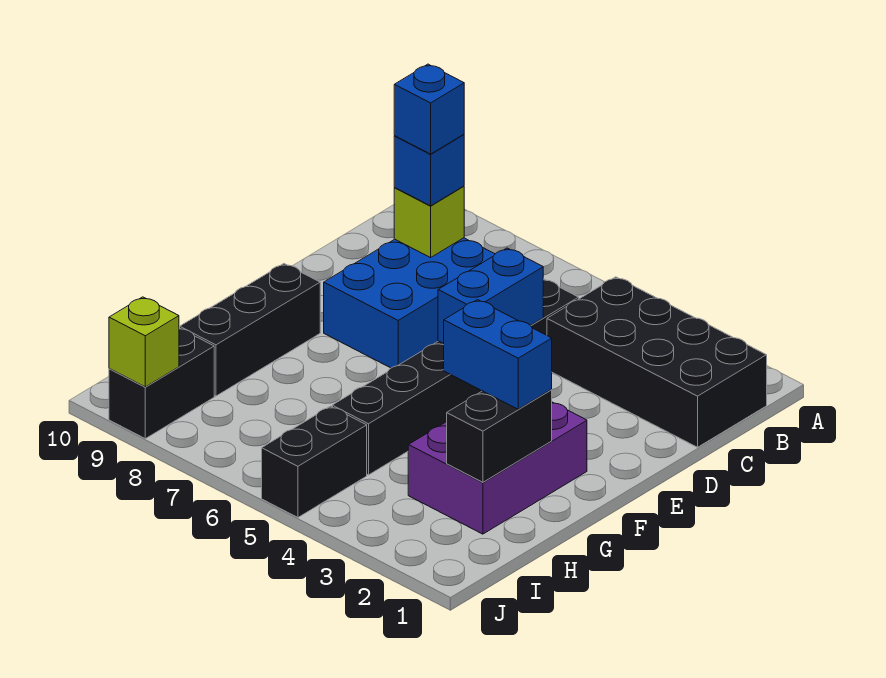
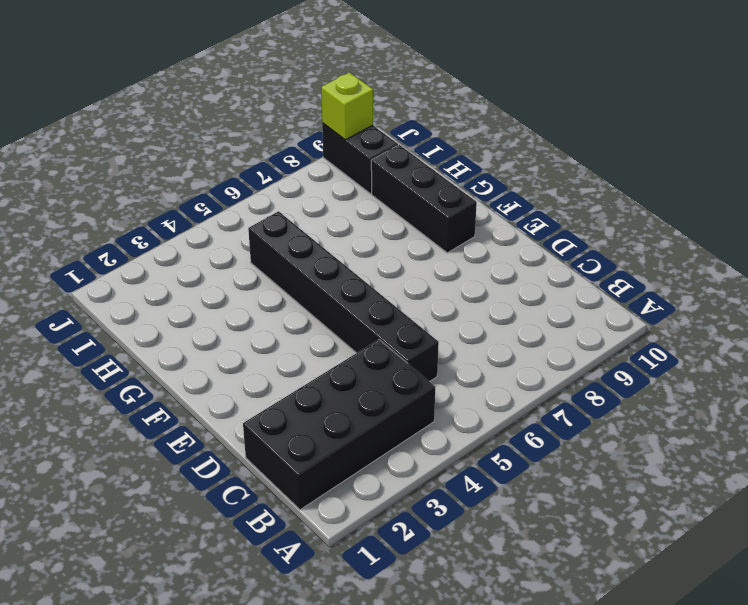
none -> blue brick C7:E8 level 1
none -> purple brick F2:H3 level 1
none -> black brick I5:J5 level 1

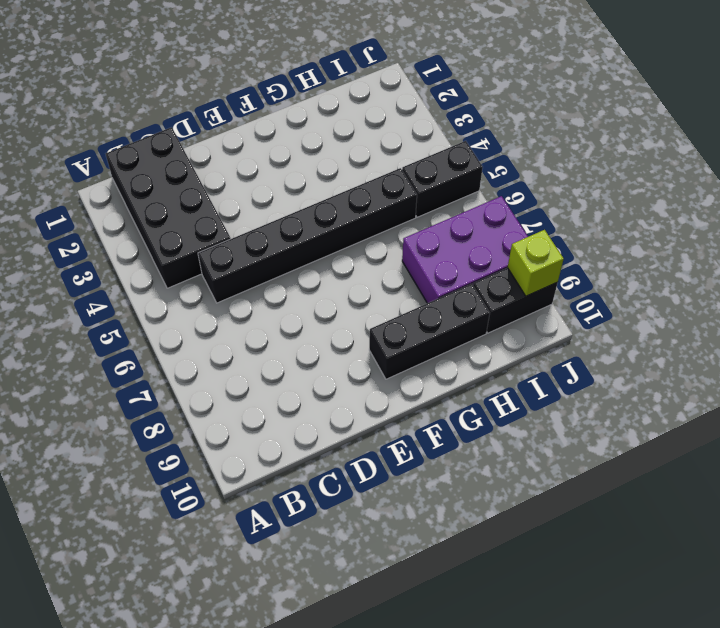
purple brick H7:J8 level 1 -> purple brick F2:H3 level 1
none -> blue brick C7:E8 level 1
none -> lime brick C8 level 2
none -> blue brick D5:E5 level 2

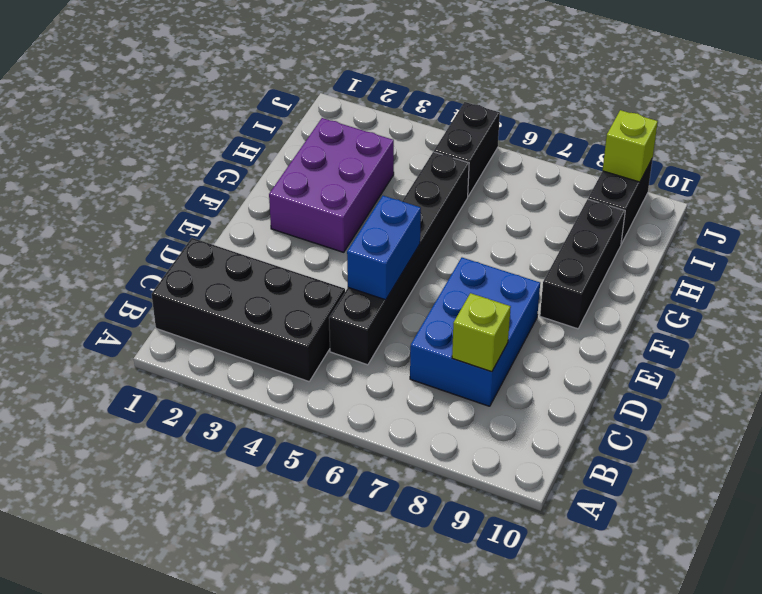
none -> black brick G2:H2 level 2
none -> blue brick C8 level 3
none -> blue brick G2:G3 level 3

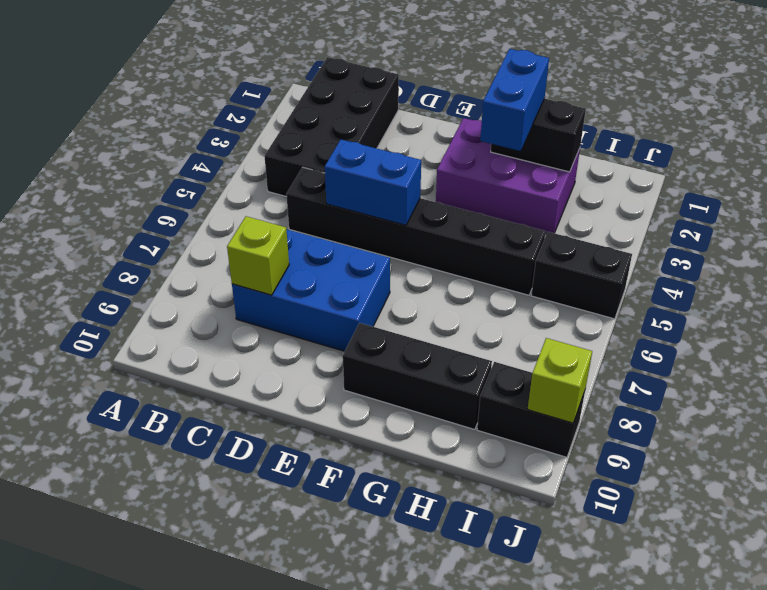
none -> blue brick C8 level 3
none -> blue brick C8 level 4

